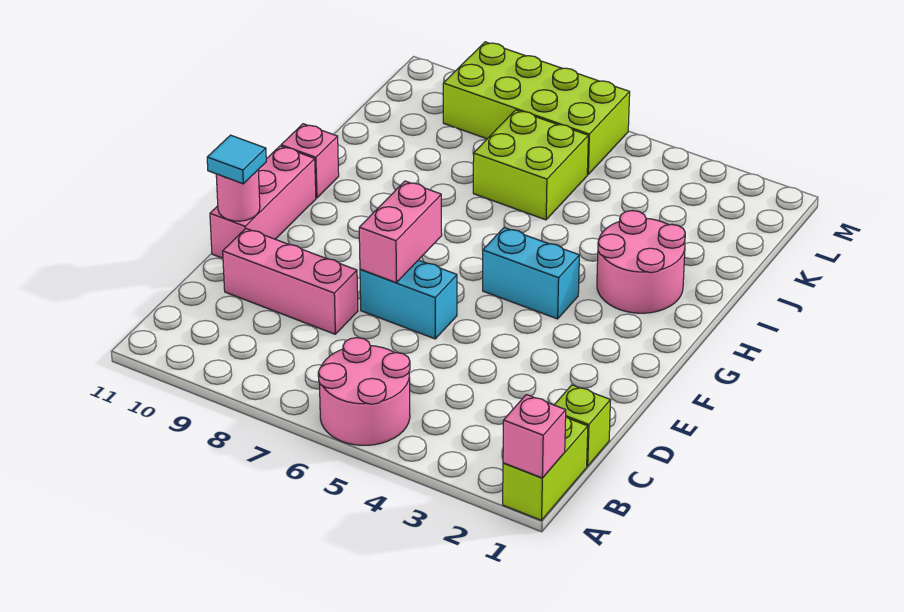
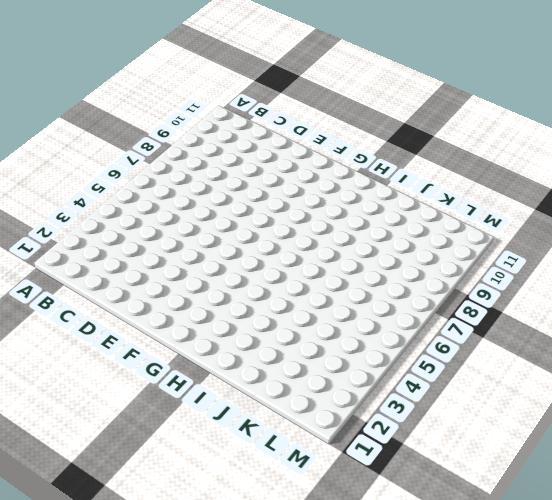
none -> lime brick A1:B1 level 1
none -> pink round brick A5:B6 level 1
none -> lime brick C1 level 1

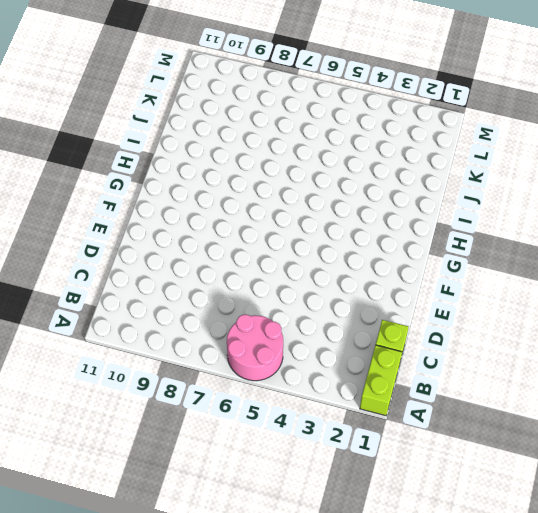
none -> pink brick D8:D10 level 1
none -> cyan brick E6:E7 level 1
none -> pink brick E11:G11 level 1

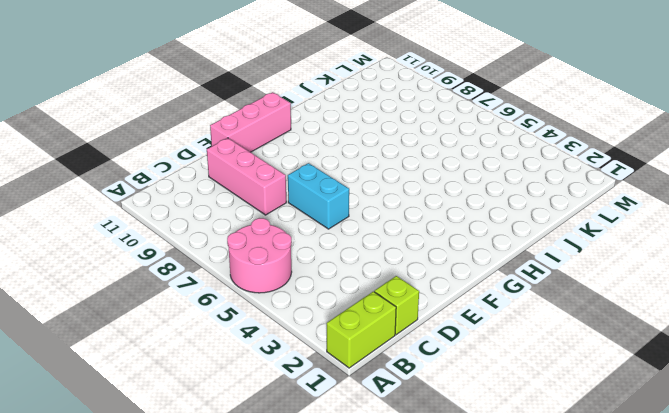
none -> cyan brick G4:G5 level 1
none -> pink round brick H2:I3 level 1
none -> pink brick H11 level 1

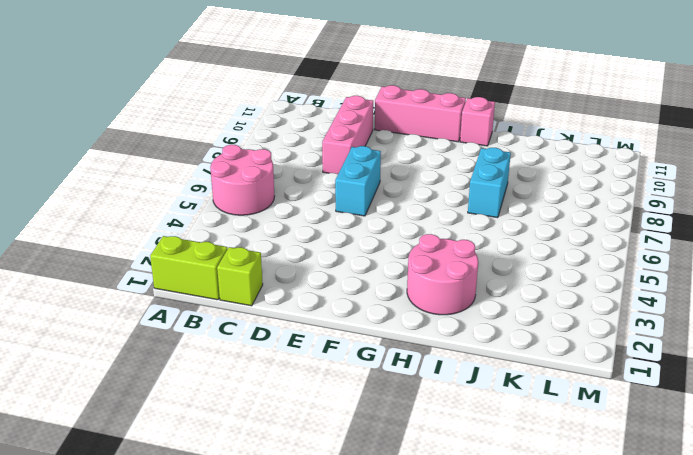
cyan brick I7:I8 level 1 -> cyan brick G4:G5 level 1
none -> lime brick J6:K7 level 1
none -> lime brick L6:M9 level 1
none -> pink brick A1 level 2

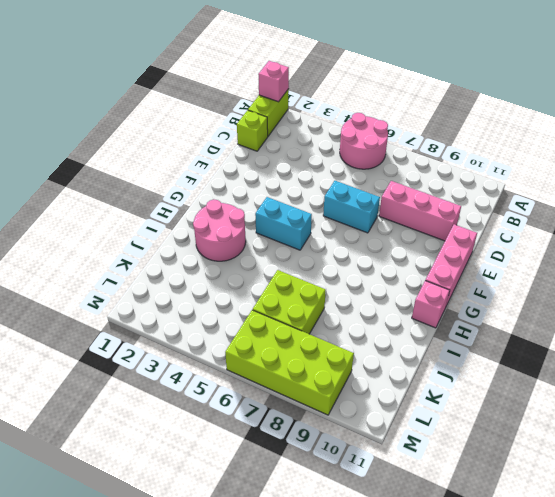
none -> pink brick E7:F7 level 2
none -> pink round brick E11 level 2
none -> cyan tile E11 level 3

